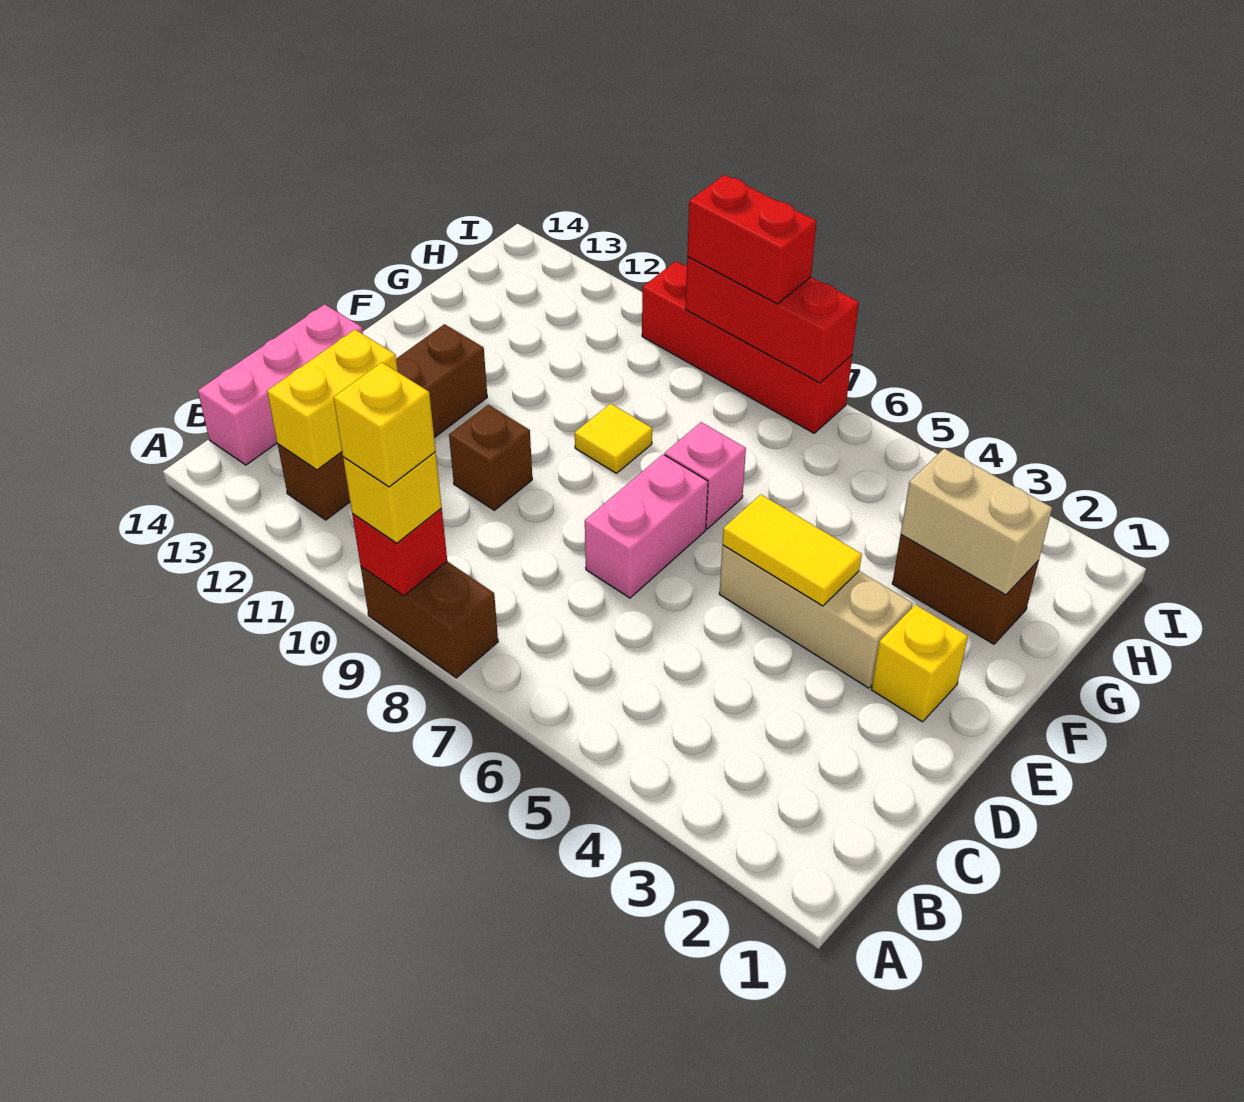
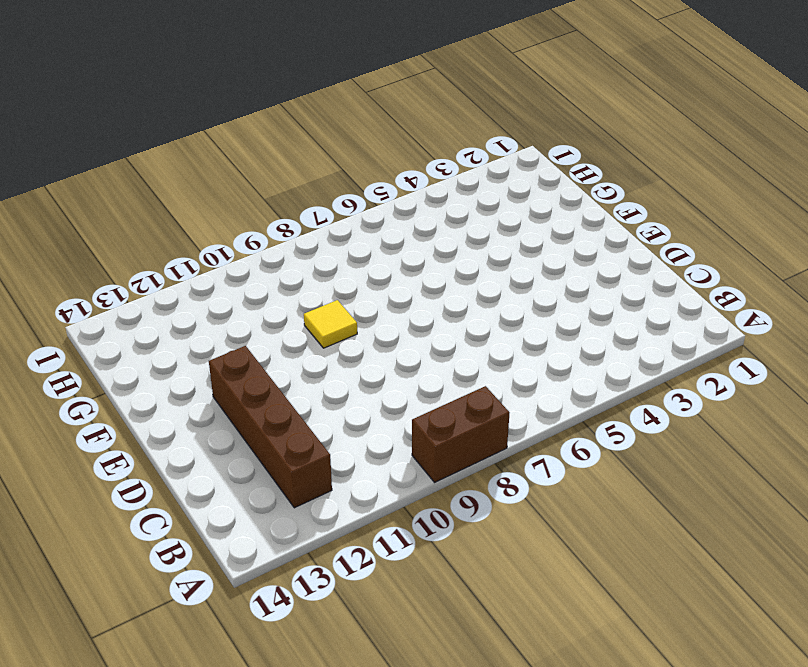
none -> pink brick B14:D14 level 1
none -> pink brick D7:E7 level 1
none -> brown brick D10 level 1

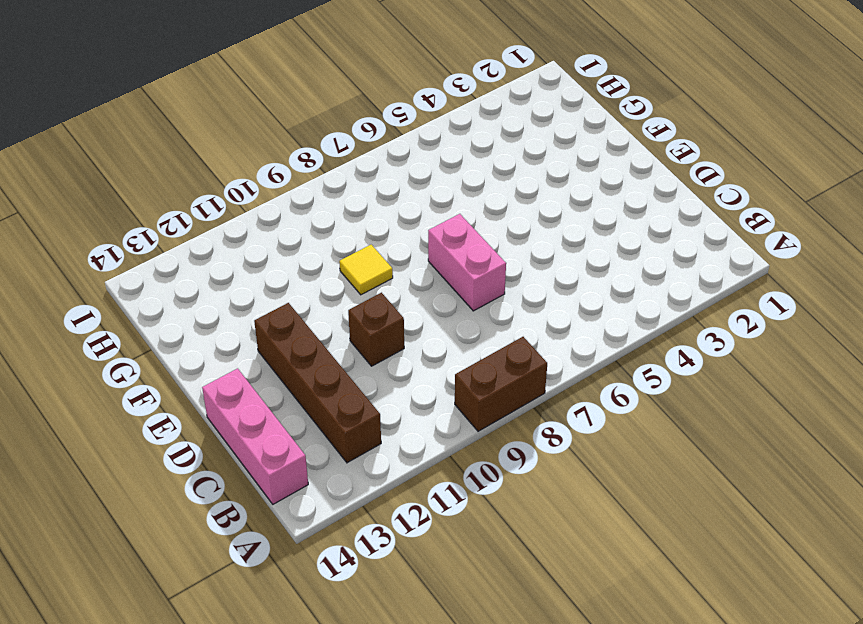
none -> yellow brick E2 level 1
none -> tan brick E3:E5 level 1
none -> pink brick F7 level 1

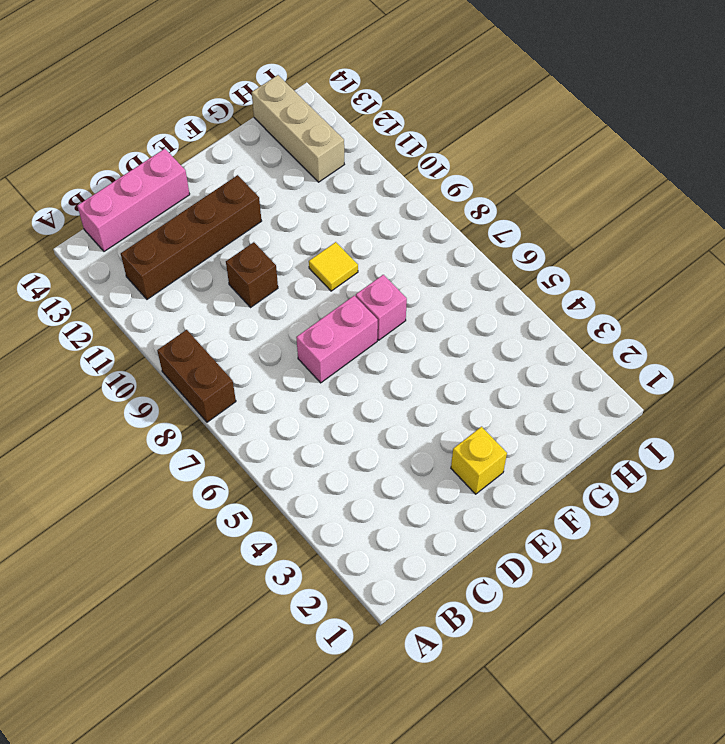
tan brick H12:H14 level 1 -> tan brick E3:E5 level 1
none -> brown brick G2:G3 level 1
none -> red brick I7:I10 level 1
none -> red brick A9 level 2

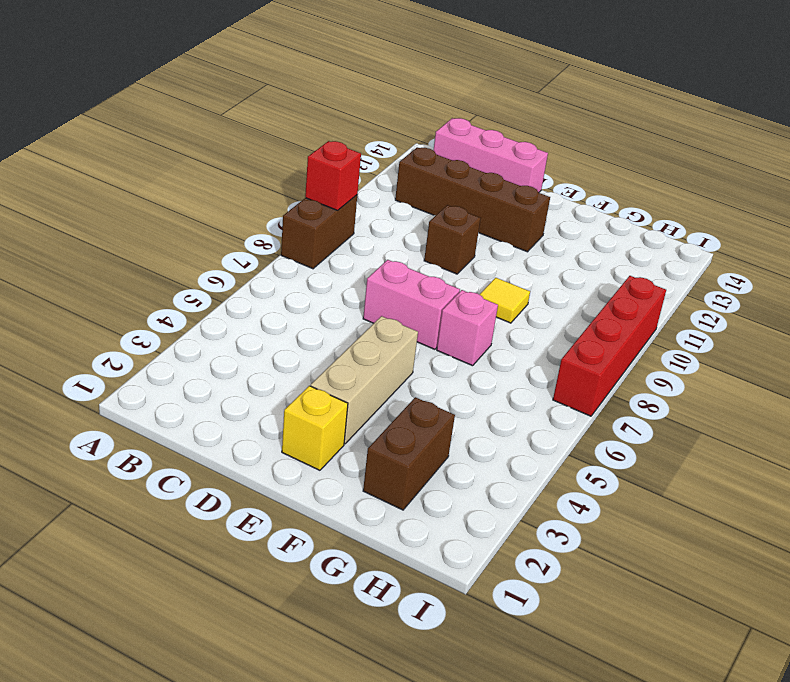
none -> yellow brick B12:C12 level 2
none -> yellow tile E4:E5 level 2
none -> tan brick G2:G3 level 2

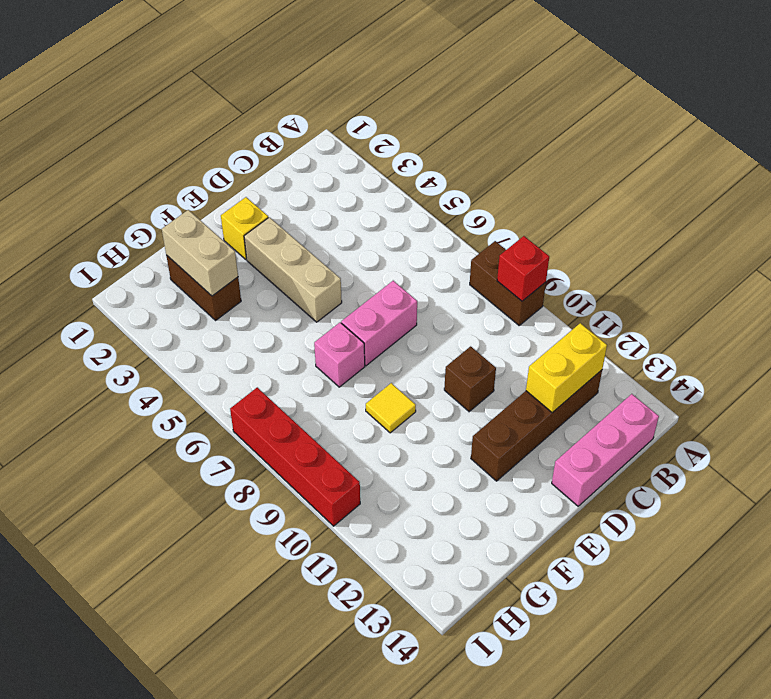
none -> yellow tile E4:E5 level 2
none -> red brick I7:I9 level 2
none -> yellow brick A9 level 3

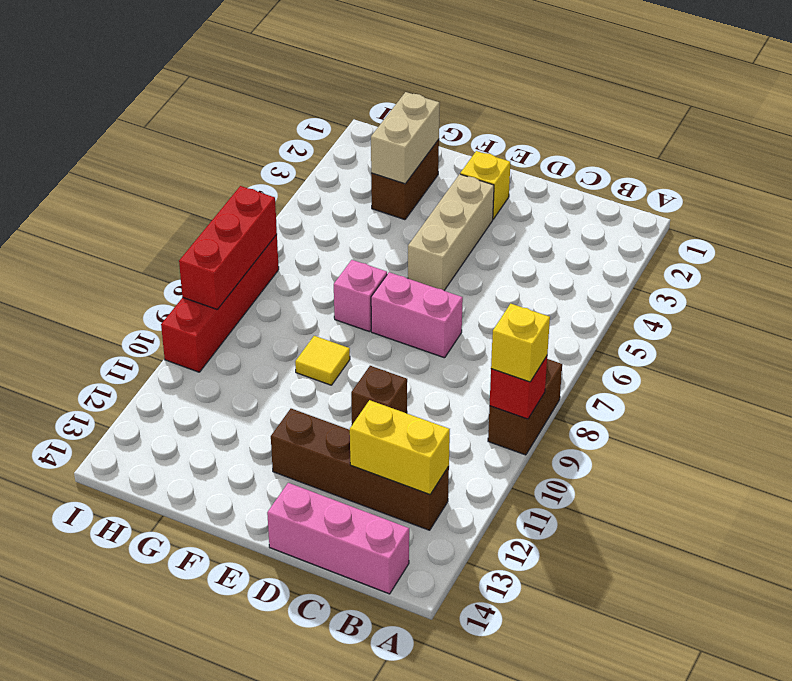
none -> yellow tile E4:E5 level 2
none -> red brick I8:I9 level 3
none -> yellow brick A9 level 4

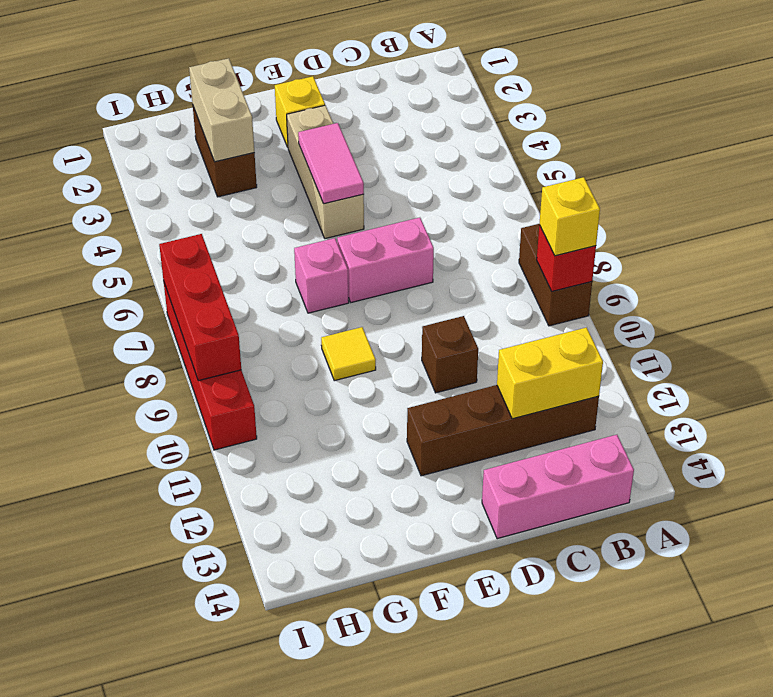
pink tile E4:E5 level 2 -> yellow tile E4:E5 level 2
none -> red brick I8:I9 level 3
none -> yellow brick A9 level 4

